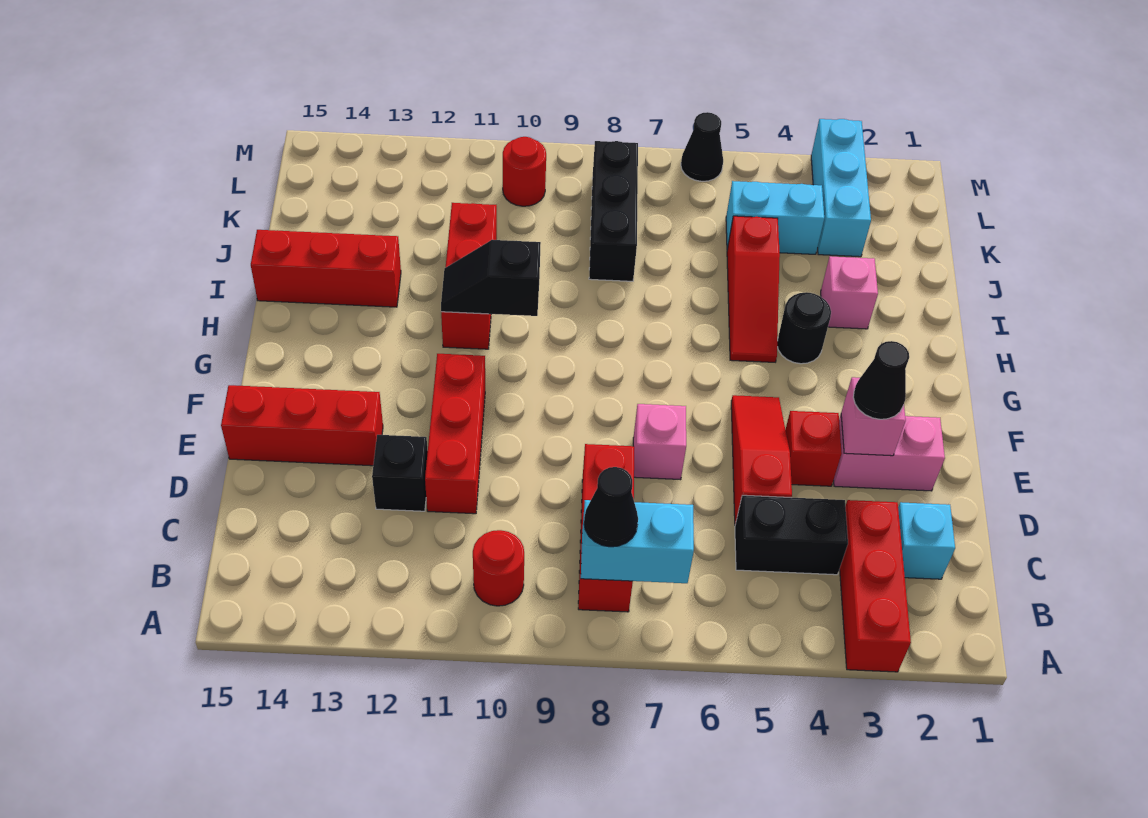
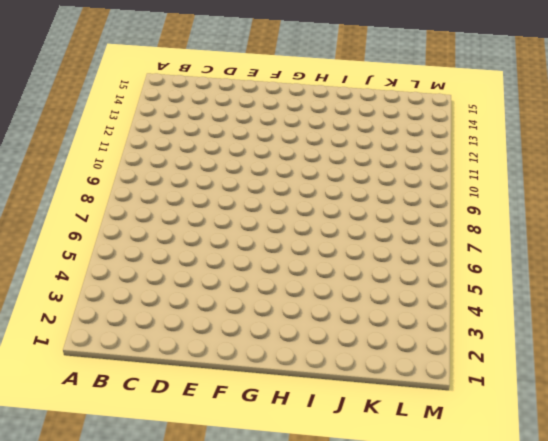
none -> red brick A3:C3 level 1
none -> red brick B8:D8 level 1
none -> red round brick B10 level 1

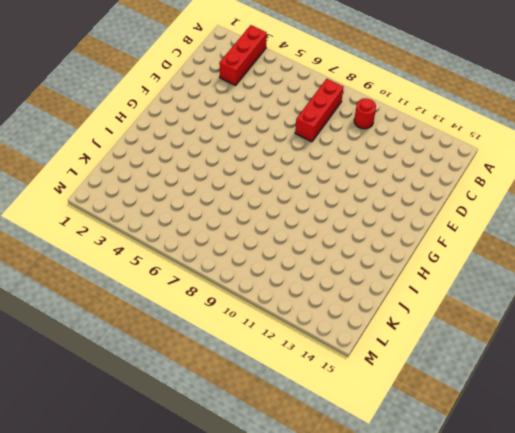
none -> cyan brick C2 level 1
none -> black brick C4:C5 level 1
none -> red slope D5:F5 level 1 top D

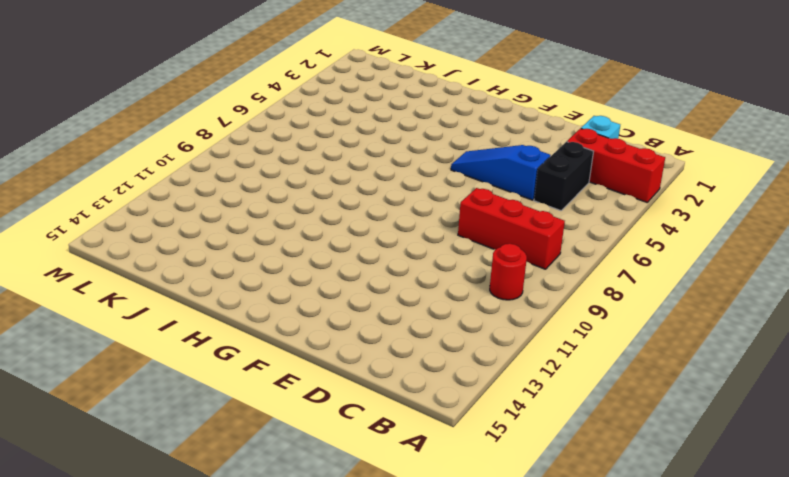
blue slope D5:F5 level 1 top D -> red slope D5:F5 level 1 top D
none -> red brick D11:F11 level 1
none -> black brick D12 level 1
none -> pink brick E2:E3 level 1

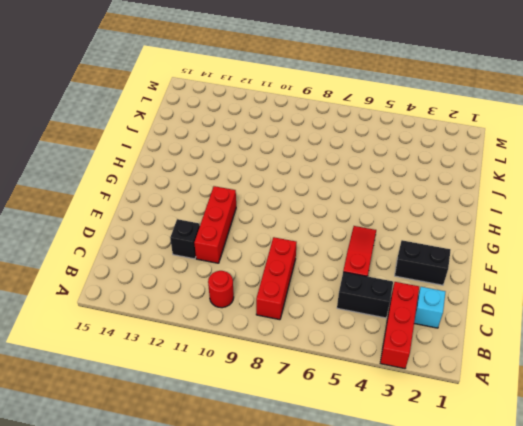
black brick E2:E3 level 1 -> pink brick E2:E3 level 1
none -> red brick E4 level 1
none -> pink brick E7 level 1
none -> red brick E13:E15 level 1

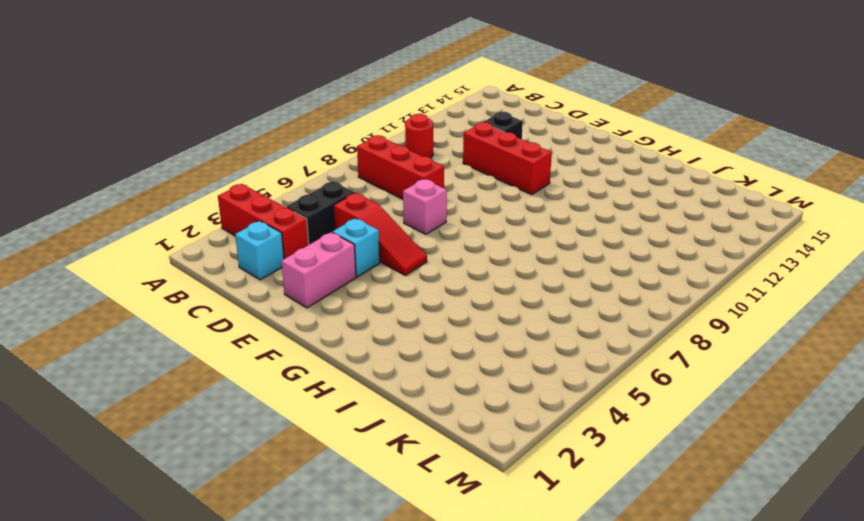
cyan brick E4 level 1 -> red brick E4 level 1
none -> red brick E13:E15 level 1
none -> black round brick H4 level 1
none -> red slope H5:J5 level 1 top J

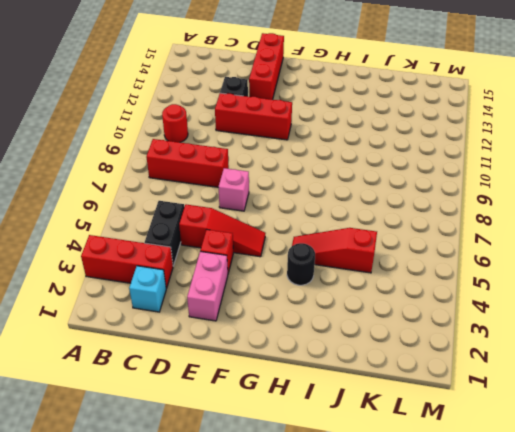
none -> red brick H11:J11 level 1
none -> pink brick I3 level 1
none -> red brick I13:I15 level 1

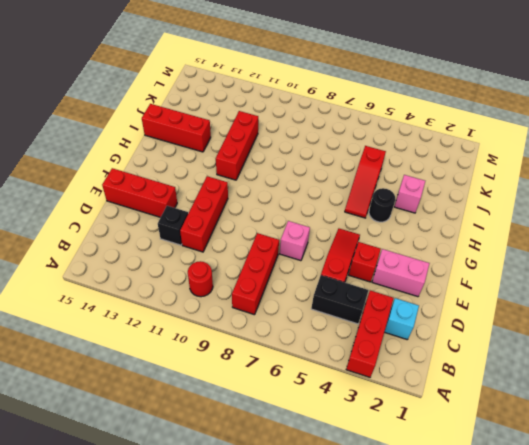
none -> black brick J8:L8 level 1
none -> cyan brick K3:M3 level 1
none -> cyan brick K4:K5 level 1

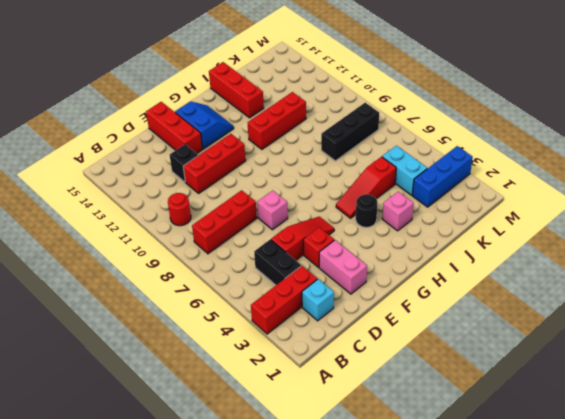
blue slope F13:G14 level 1 top F -> none
blue brick K3:M3 level 1 -> cyan brick K3:M3 level 1
none -> red round brick L10 level 1
none -> black cone M6 level 1
none -> cyan brick B7:B8 level 2

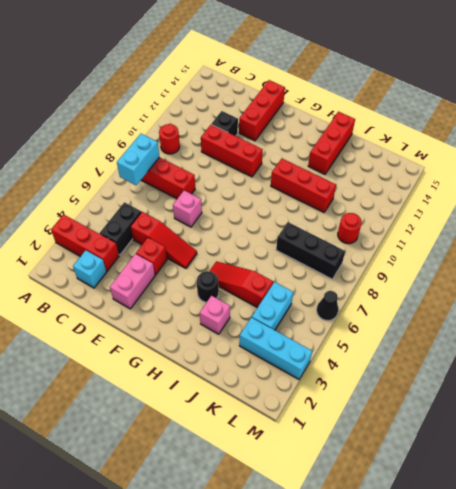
none -> pink brick E3 level 2
none -> black slope H10:H11 level 2 top 10
none -> black cone B8 level 3

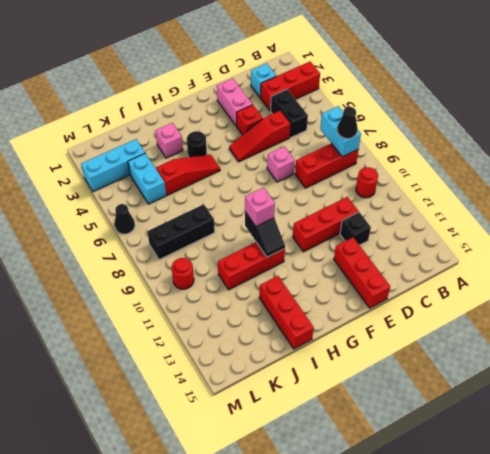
pink brick H10 level 3 -> pink brick E3 level 2
none -> black cone E3 level 3

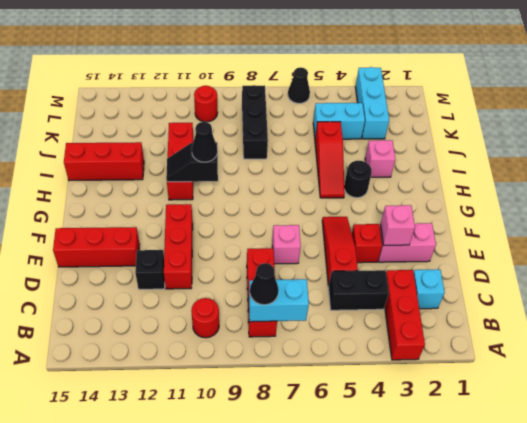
black cone H10 level 3 -> black cone E3 level 3

